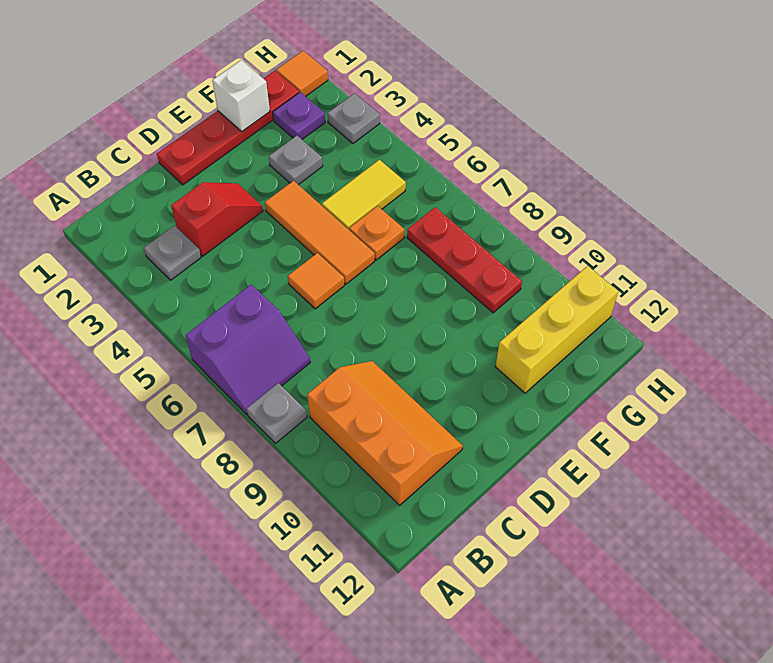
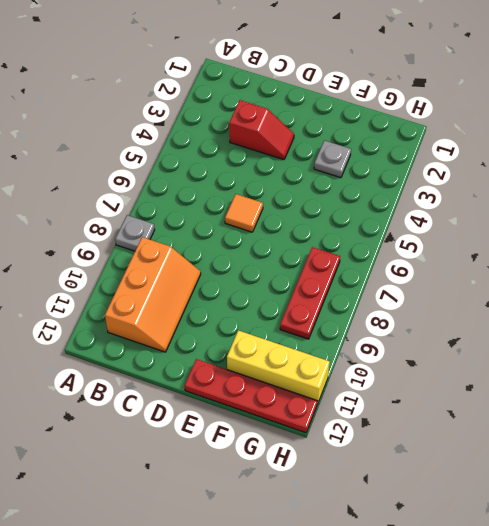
red plate E12:H12 level 1 -> red plate D1:G1 level 1
none -> purple slope A6:B7 level 1 top 6
none -> grey plate B3 level 1
none -> orange tile E4:E6 level 1

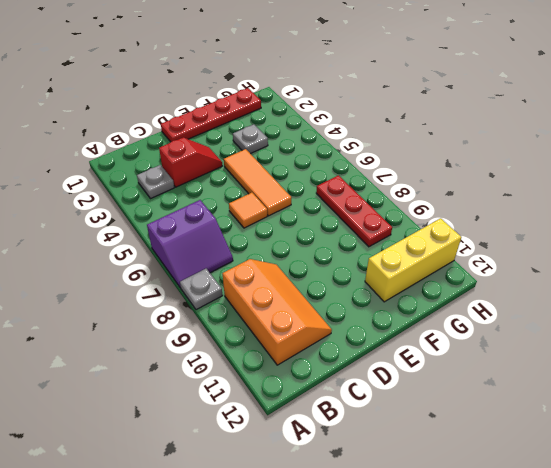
none -> yellow tile F5:G5 level 1
none -> orange plate F6 level 1
none -> purple plate G2 level 1

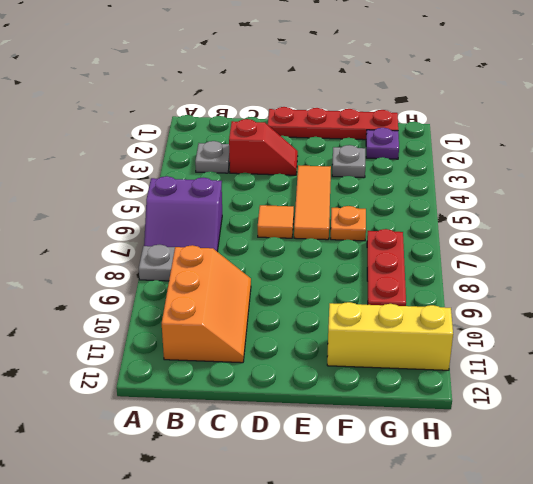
none -> yellow tile F5:G5 level 1
none -> orange tile H1 level 1
none -> grey plate H3 level 1

